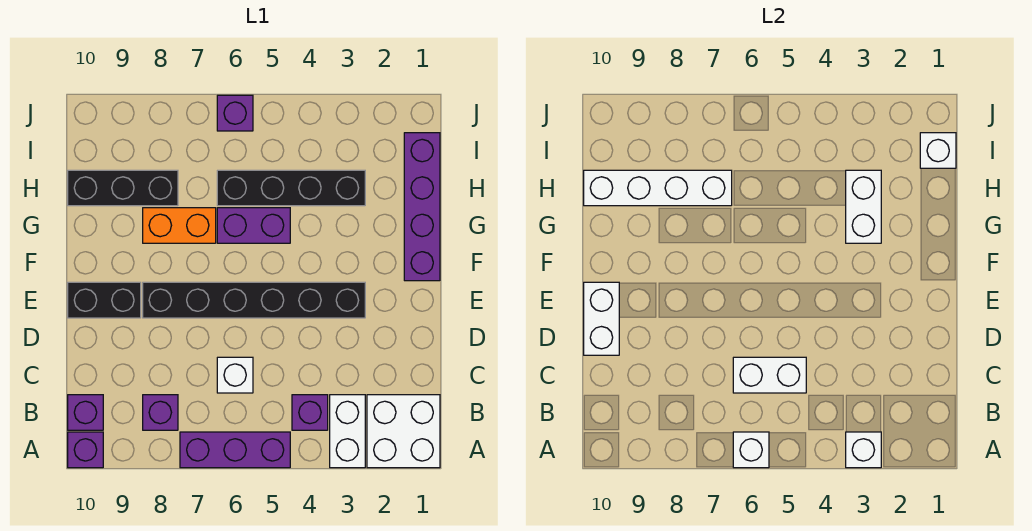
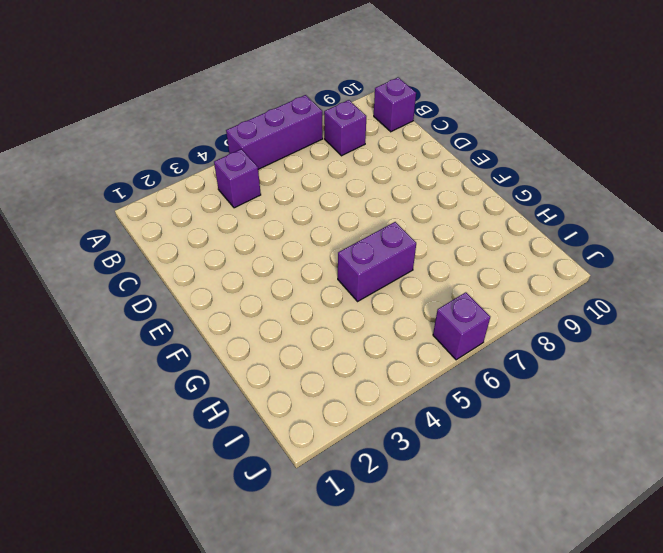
none -> white brick A1:B2 level 1
none -> white brick A3:B3 level 1
none -> purple brick A10 level 1

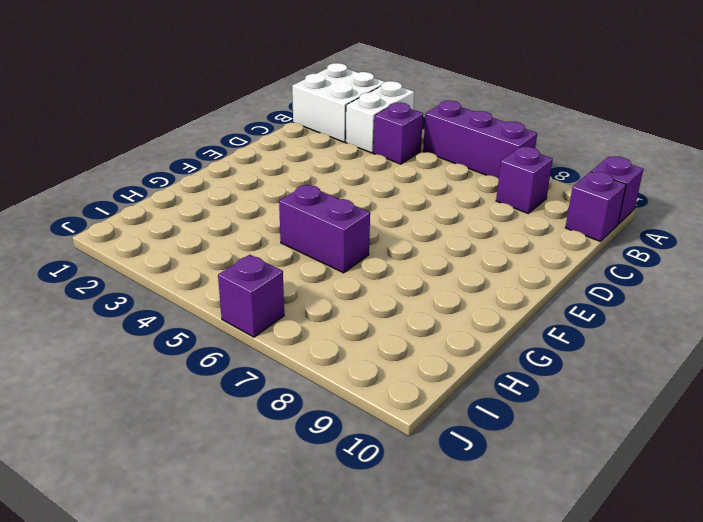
none -> white brick C6 level 1
none -> black brick E3:E8 level 1
none -> black brick E9:E10 level 1

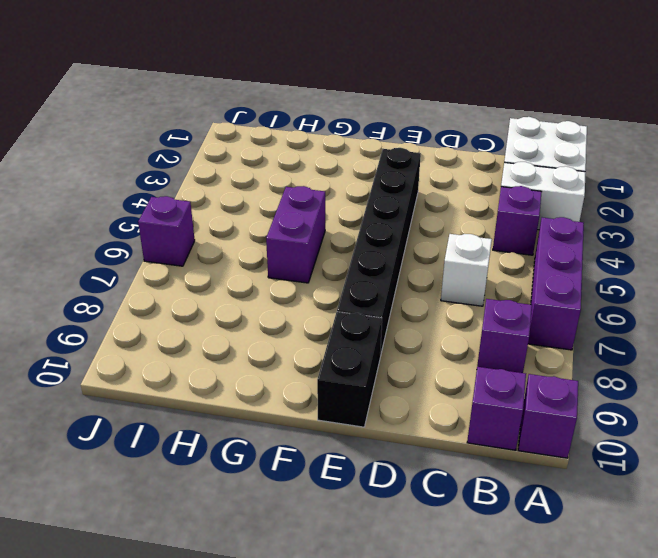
none -> purple brick F1:I1 level 1
none -> orange brick G7:G8 level 1
none -> black brick H3:H6 level 1

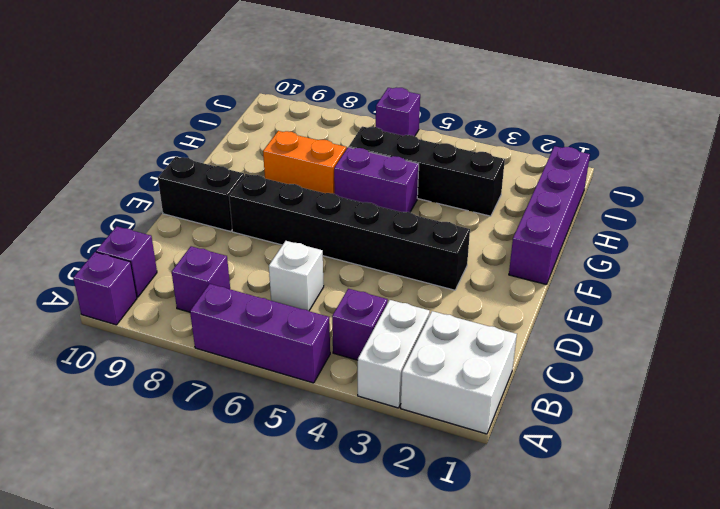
none -> black brick H8:H10 level 1
none -> white brick A3 level 2
none -> white brick A6 level 2

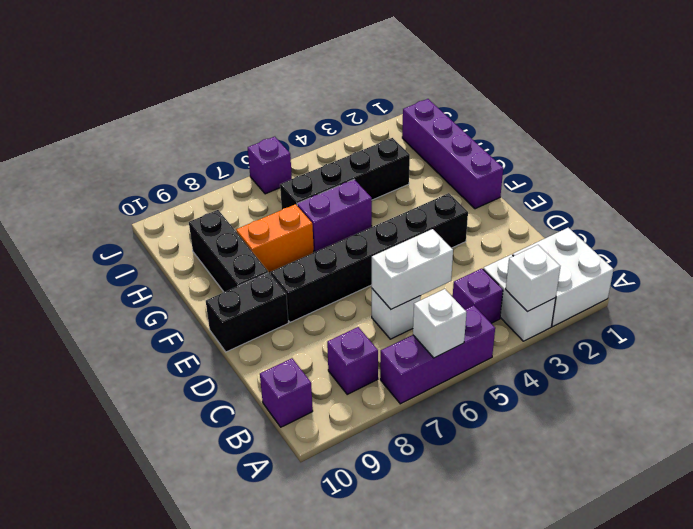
black brick F9:H9 level 1 -> black brick H8:H10 level 1
none -> purple brick A10 level 1
none -> white brick D10:E10 level 2
none -> white brick G3:H3 level 2

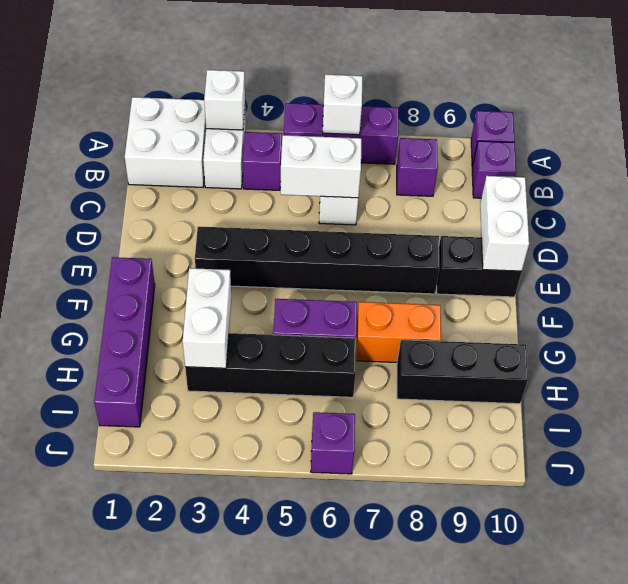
none -> white brick H7:H10 level 2
none -> white brick I1 level 2

